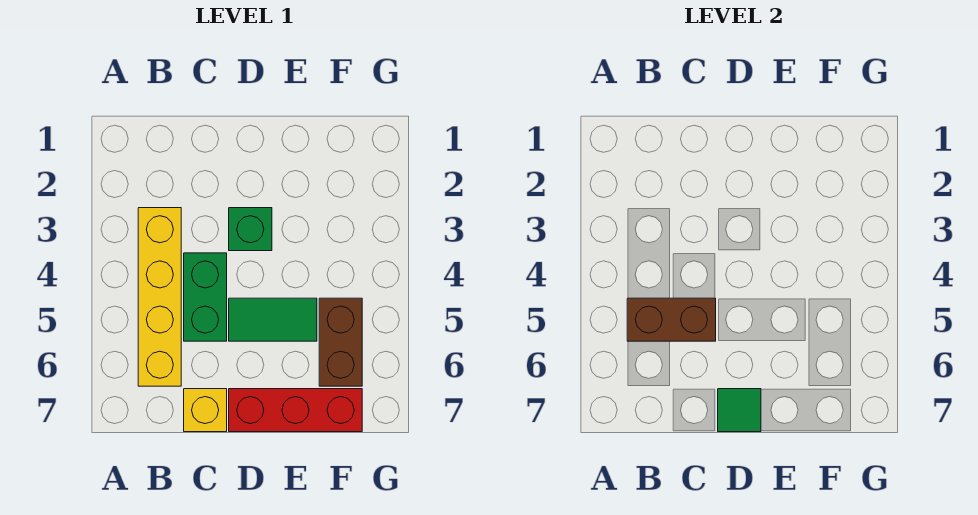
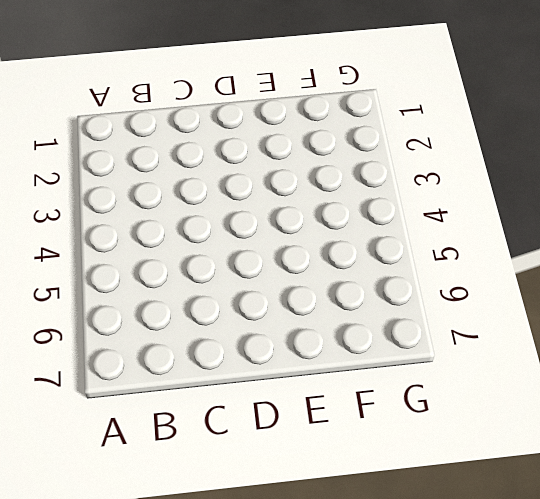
none -> yellow brick B3:B6 level 1
none -> green brick C4:C5 level 1

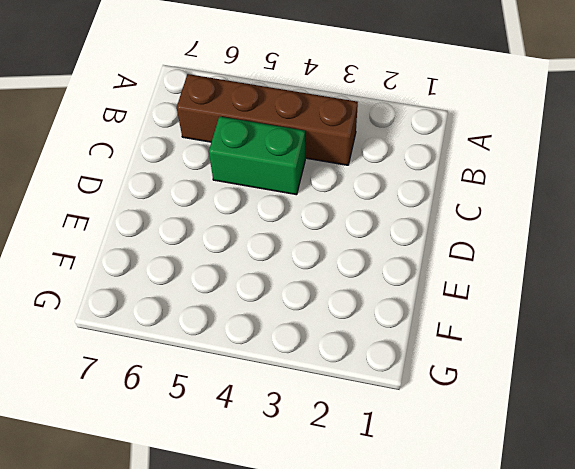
brown brick B3:B6 level 1 -> yellow brick B3:B6 level 1
none -> yellow brick C7 level 1
none -> green brick D3 level 1

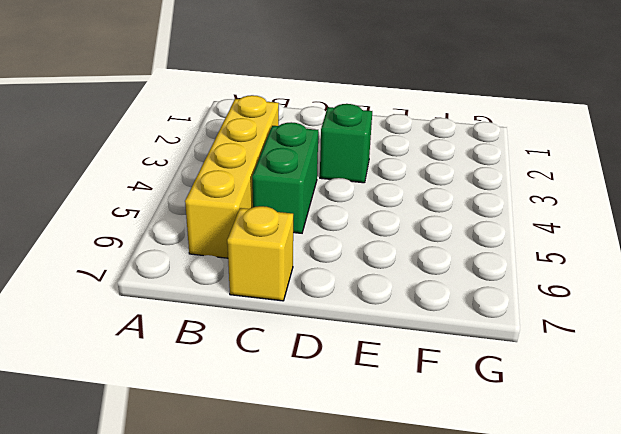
none -> green tile D5:E5 level 1
none -> red brick D7:F7 level 1

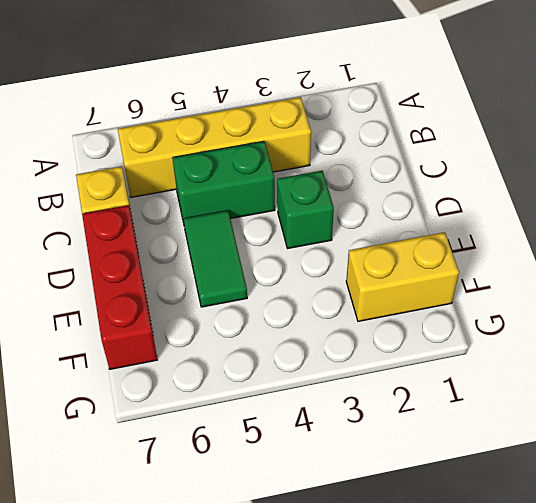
yellow brick F1:F2 level 1 -> none
none -> brown brick F5:F6 level 1
none -> brown brick B5:C5 level 2

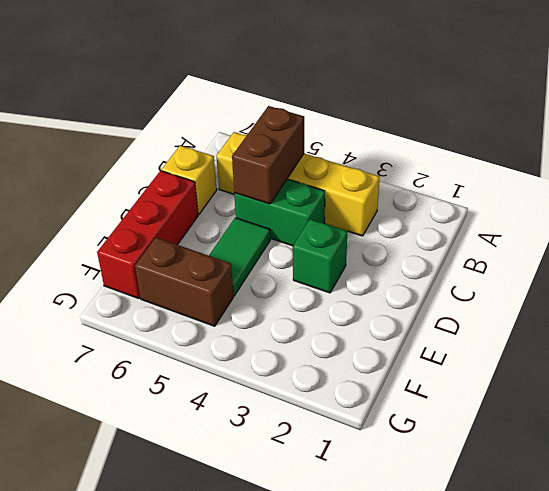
none -> green tile D7 level 2

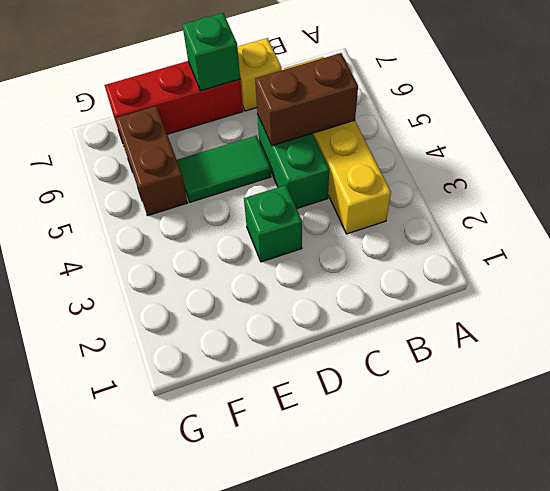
green brick D7 level 2 -> green tile D7 level 2

